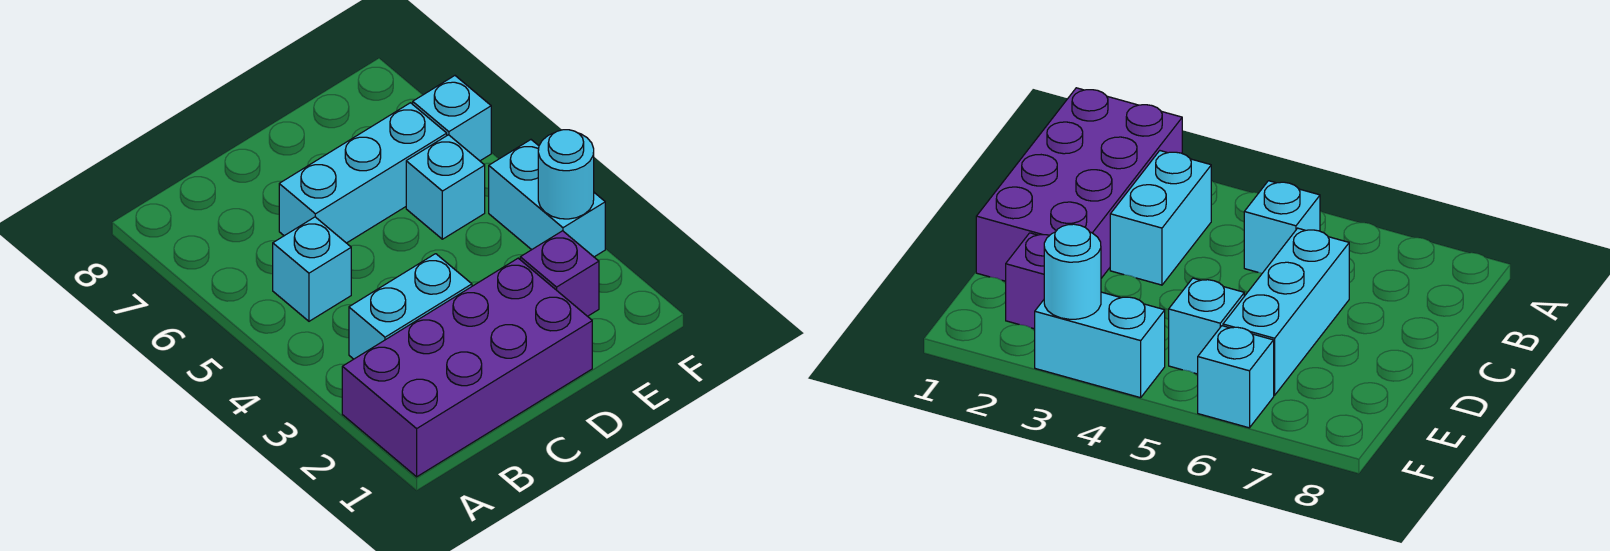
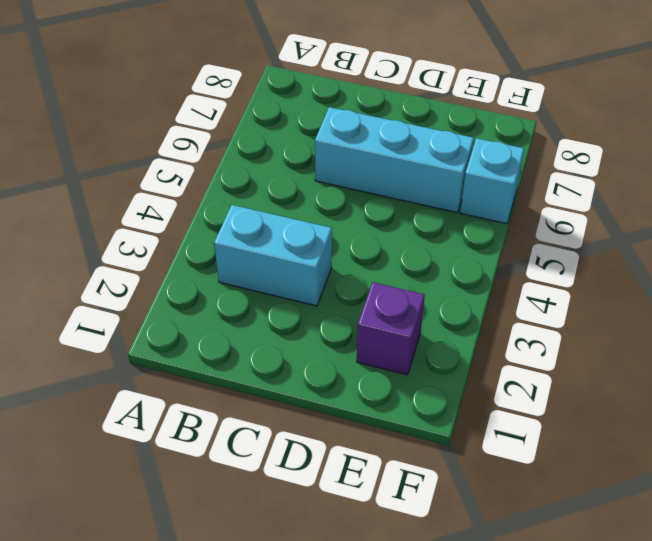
none -> purple brick A1:D2 level 1
none -> cyan brick B5 level 1

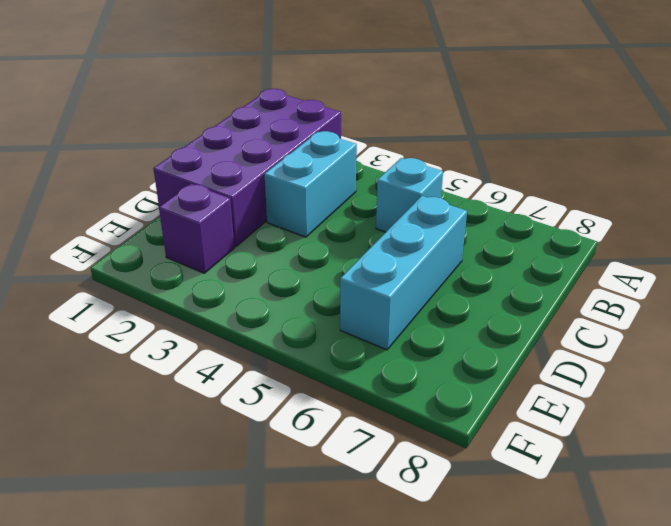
none -> cyan brick E5 level 1
none -> cyan brick F3:F4 level 1

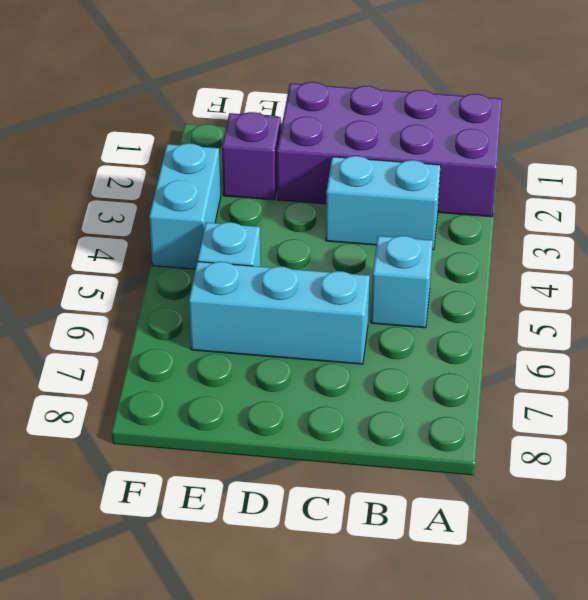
none -> cyan brick F6 level 1
none -> cyan round brick F3 level 2

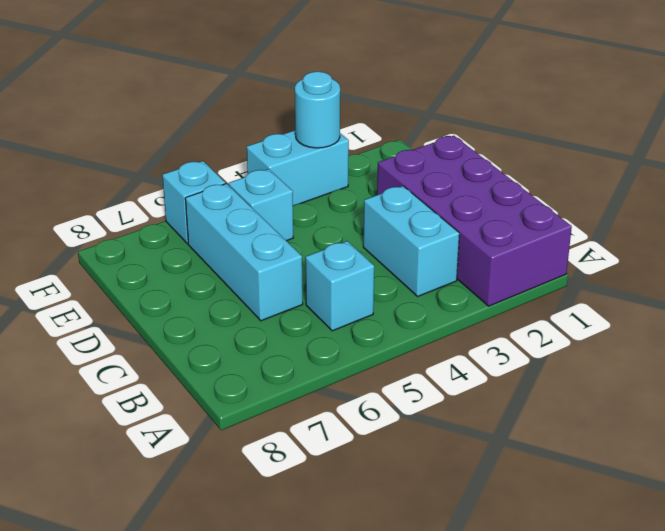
none -> purple brick E2 level 1

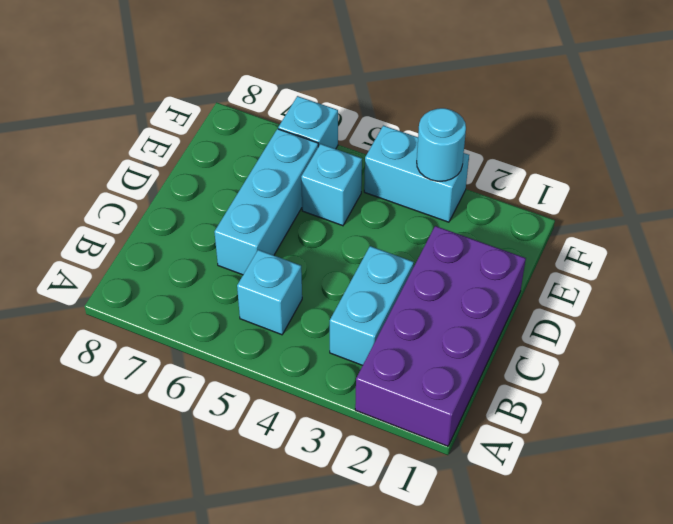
none -> purple brick E2 level 1

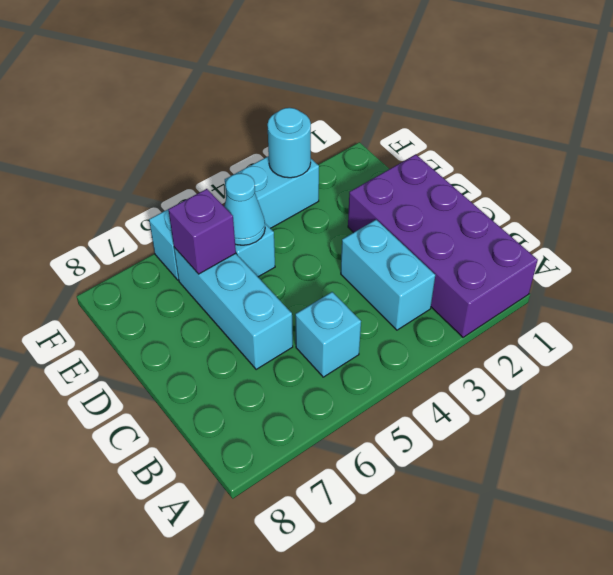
cyan cone E5 level 2 -> none
purple brick E6 level 2 -> purple brick E2 level 1

